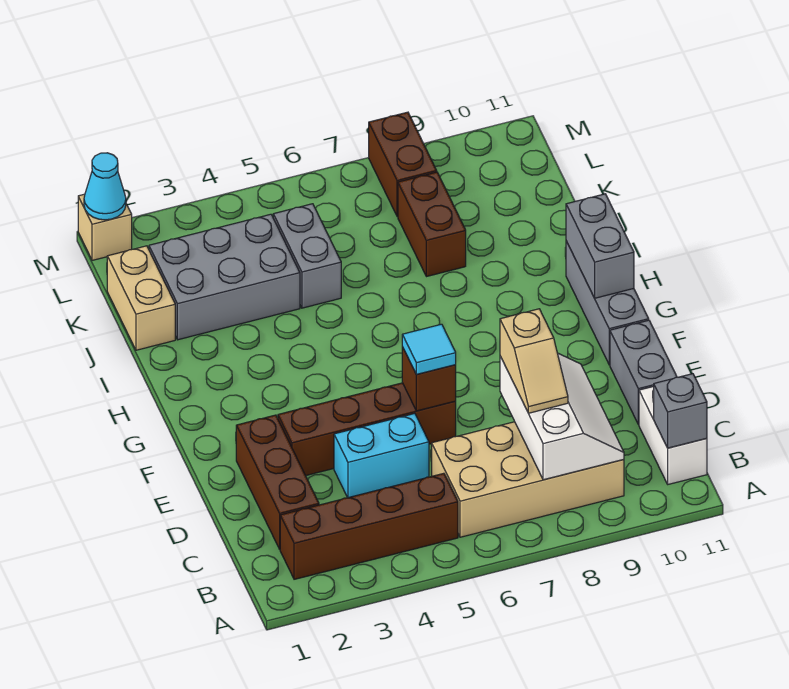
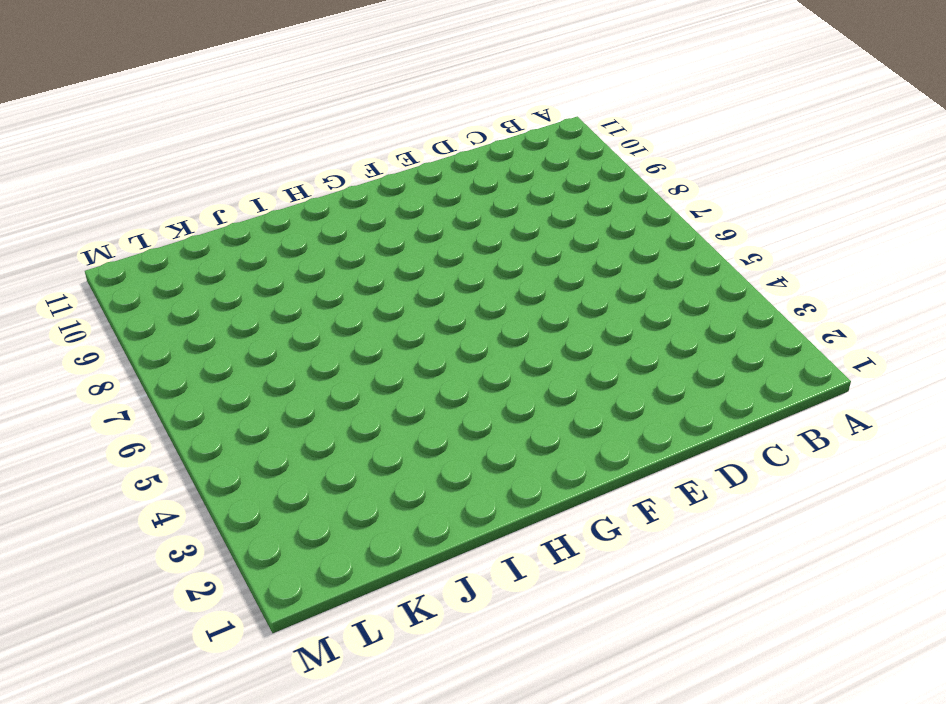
none -> brown brick B2:B5 level 1
none -> tan brick B6:C9 level 1
none -> white brick B11:C11 level 1

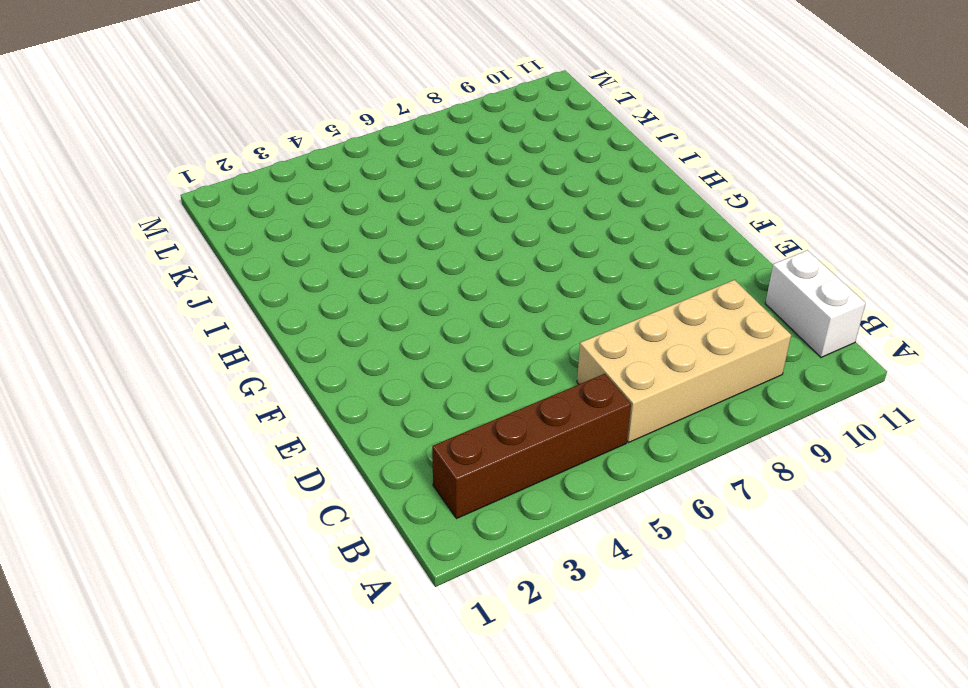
none -> brown brick C2:E2 level 1
none -> cyan brick D4:D5 level 1
none -> grey brick D11:E11 level 1

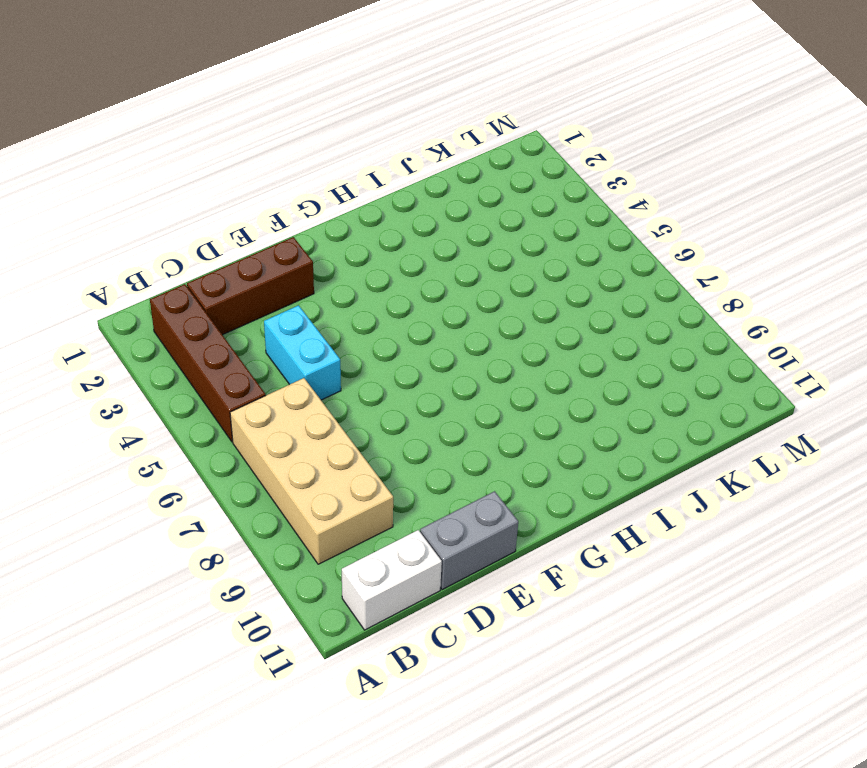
none -> brown brick E3:E6 level 1
none -> grey brick F11:H11 level 1
none -> tan brick J1:K1 level 1

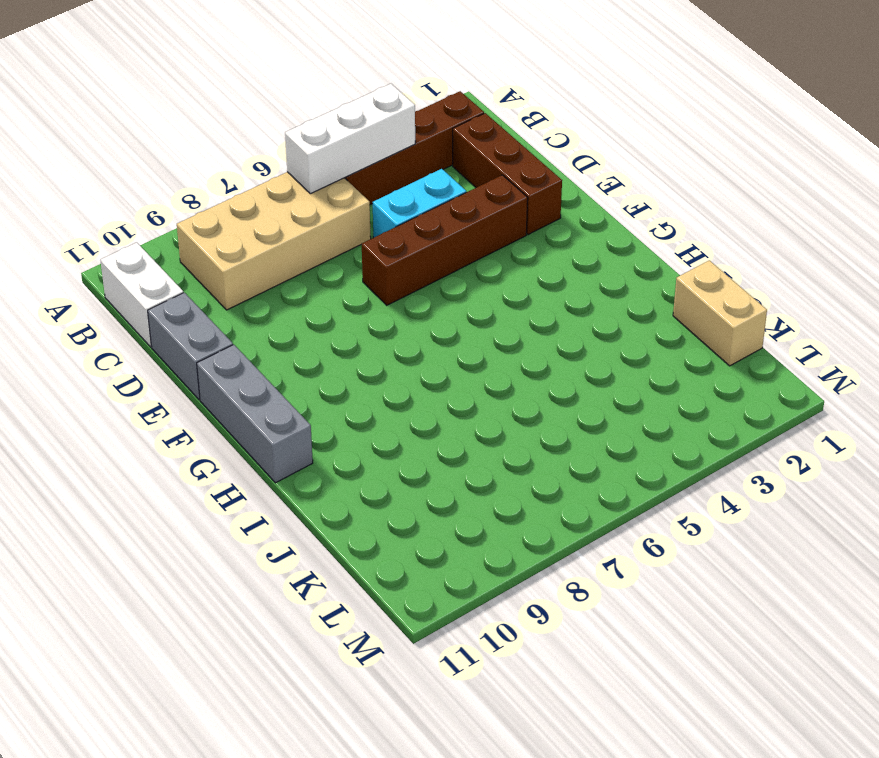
white brick B4:B6 level 2 -> none
none -> grey brick J2:K4 level 1
none -> grey brick J5:K5 level 1
none -> brown brick J8:K8 level 1

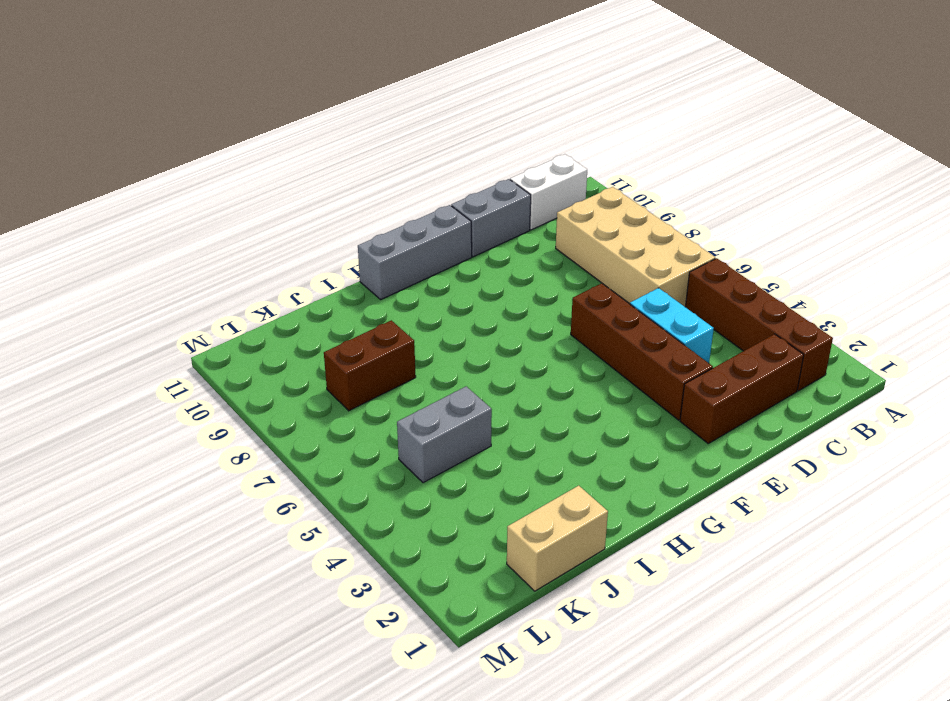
none -> grey brick J2:K4 level 1
none -> brown brick L8:M8 level 1
none -> tan brick M1 level 1

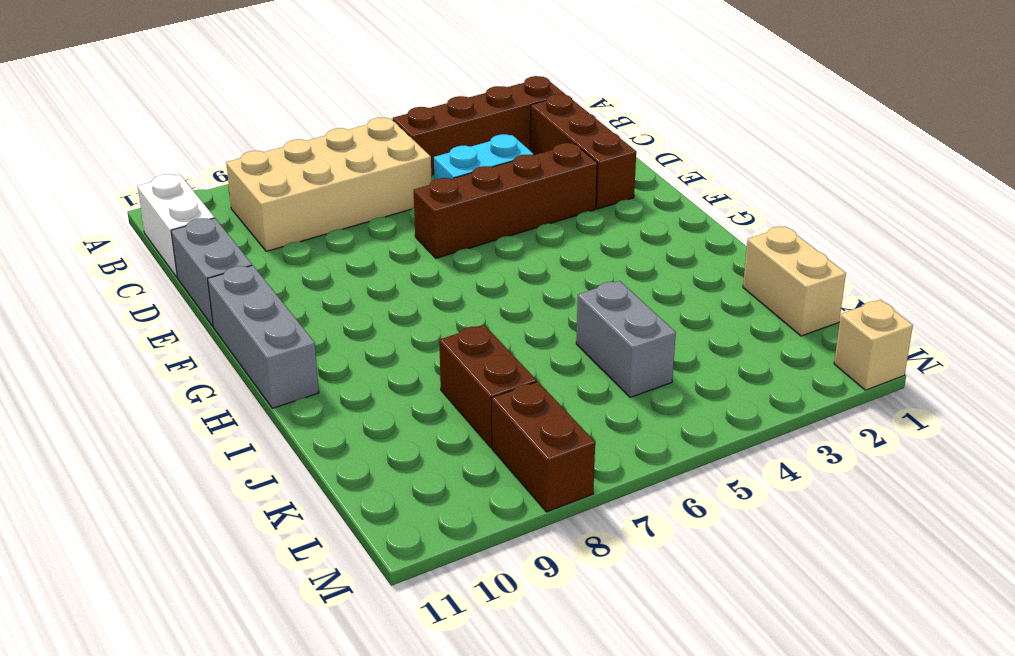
none -> grey brick J2:K4 level 1
none -> white slope B8:D9 level 2 top 8
none -> grey brick B11 level 2

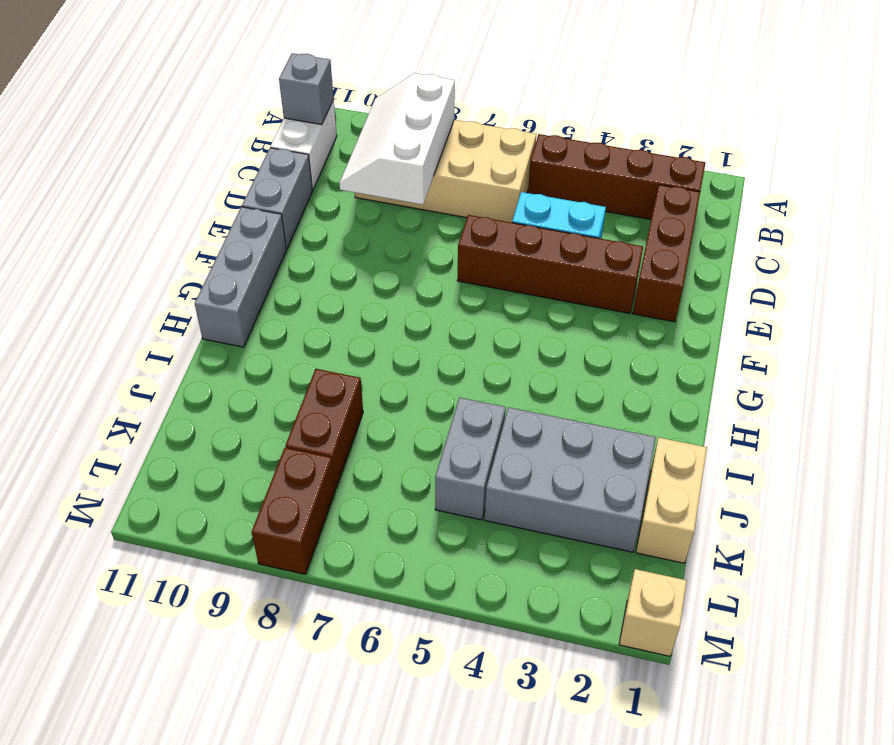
none -> brown brick E6 level 2
none -> grey brick G11:H11 level 2
none -> cyan cone M1 level 2

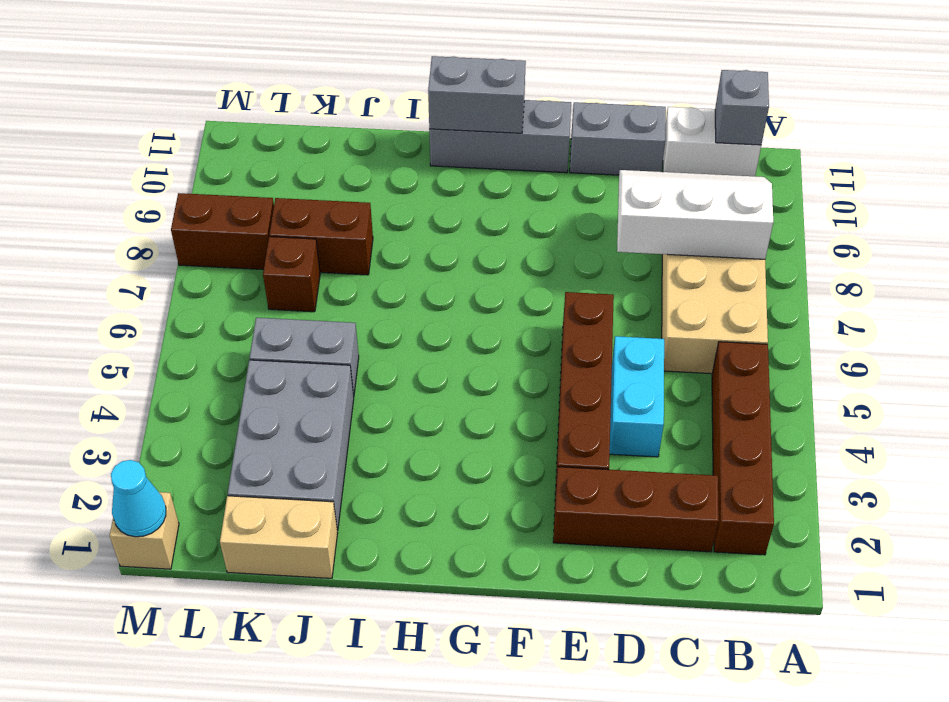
brown brick K7 level 1 -> brown brick E6 level 2
none -> tan slope C8:D8 level 3 top D
none -> cyan tile E6 level 3

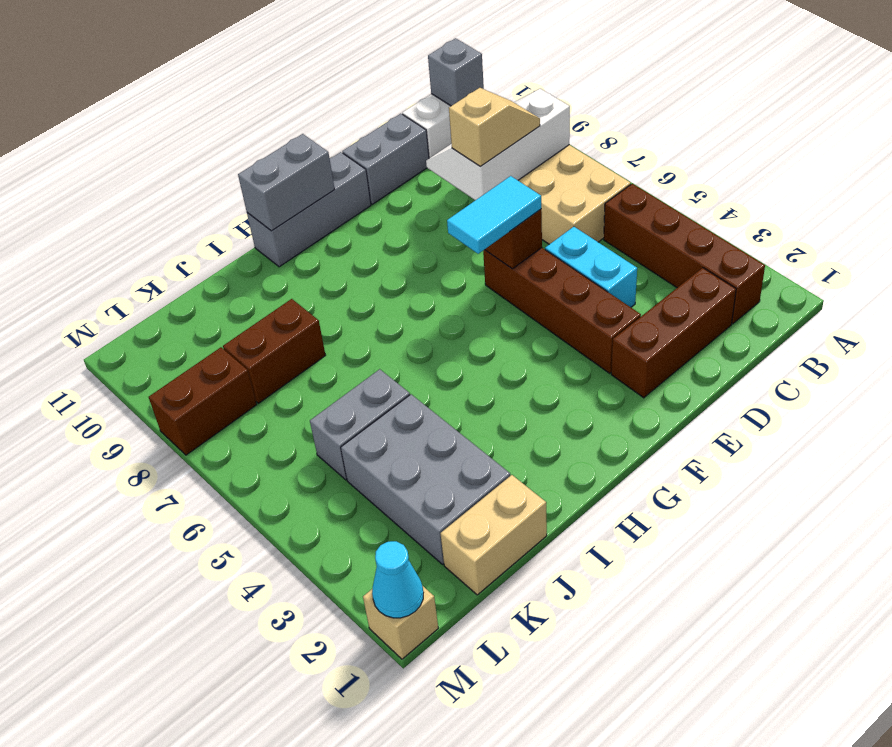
cyan tile E6:F6 level 3 -> cyan tile E6 level 3

